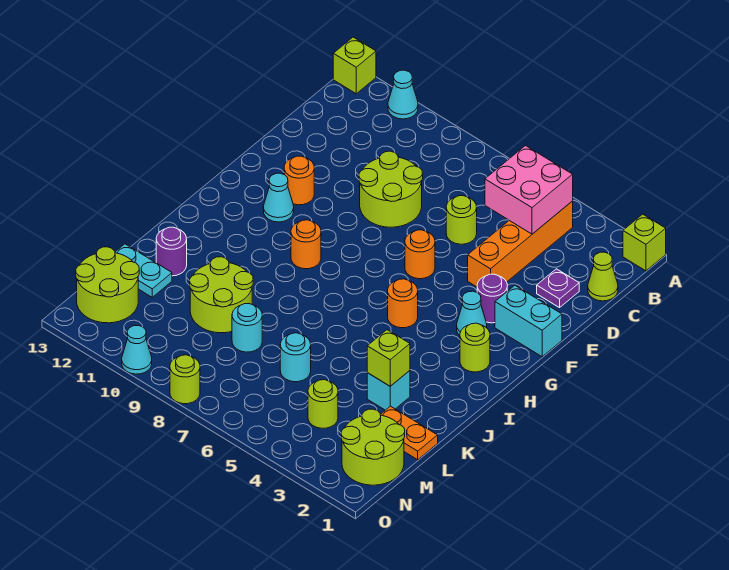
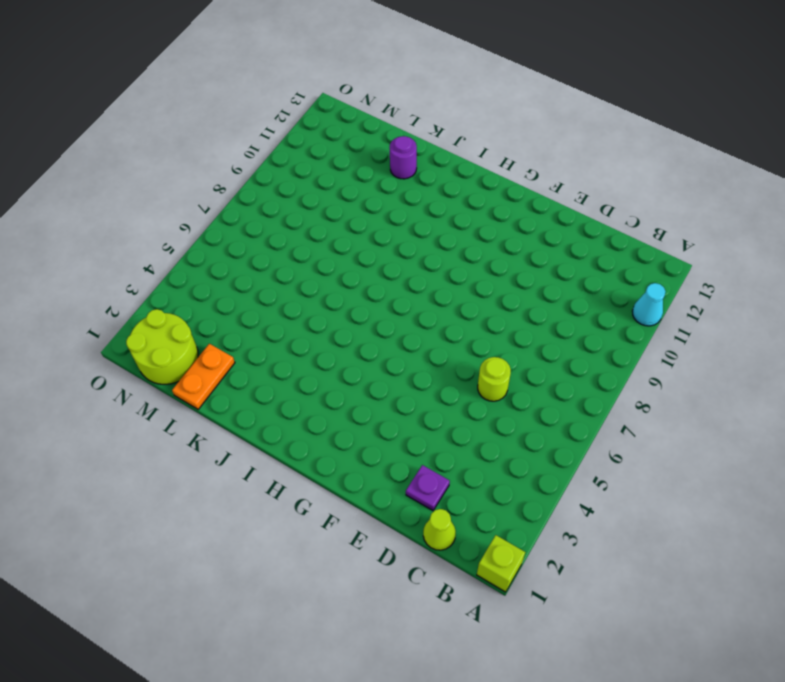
none -> lime brick A13 level 1
none -> orange brick B4:E4 level 1
none -> lime round brick D8:E9 level 1
none -> cyan brick F1:F2 level 1

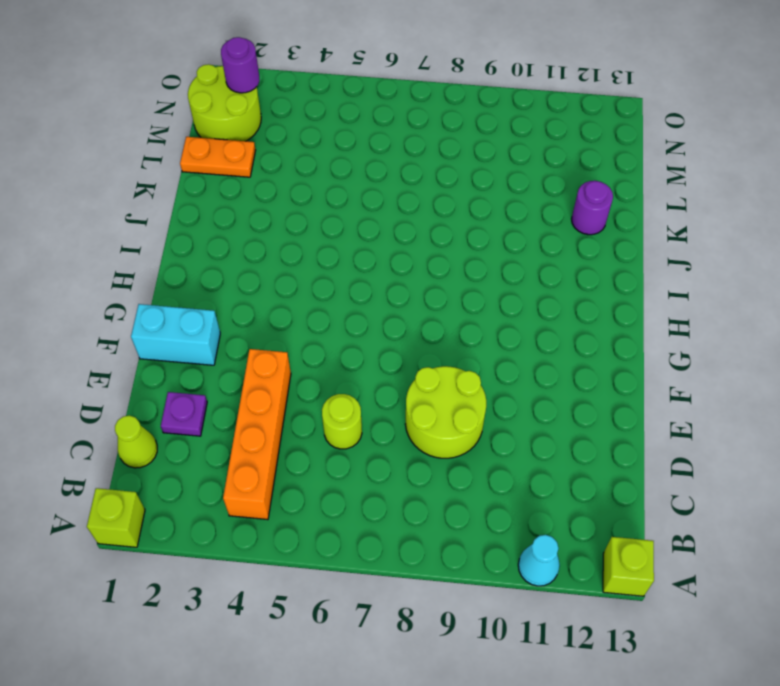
purple round brick N2 level 2 -> purple round brick F3 level 1
none -> orange round brick F6 level 1
none -> orange round brick F11 level 1
none -> cyan cone G3 level 1
none -> cyan cone G11 level 1

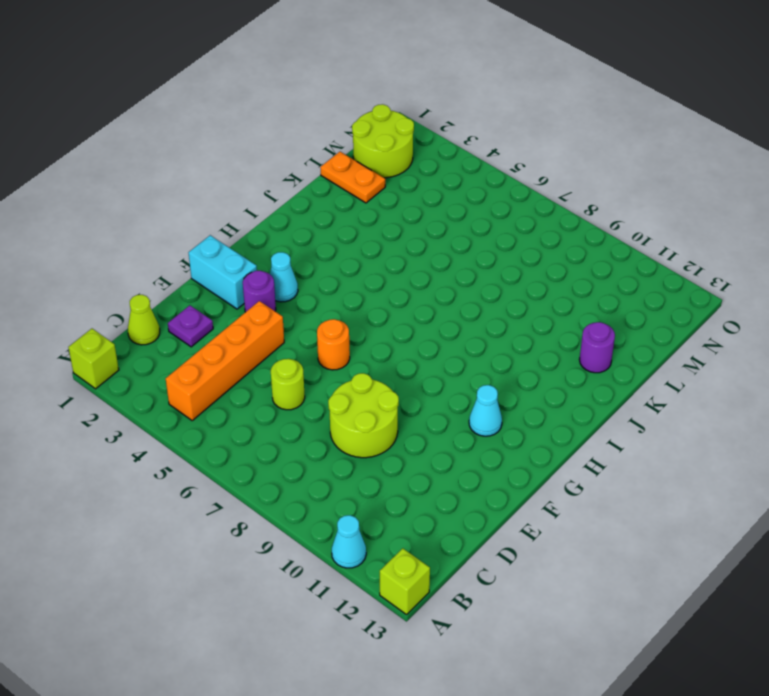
none -> orange round brick F11 level 1
none -> lime round brick H2 level 1
none -> orange round brick H5 level 1
none -> orange round brick H9 level 1

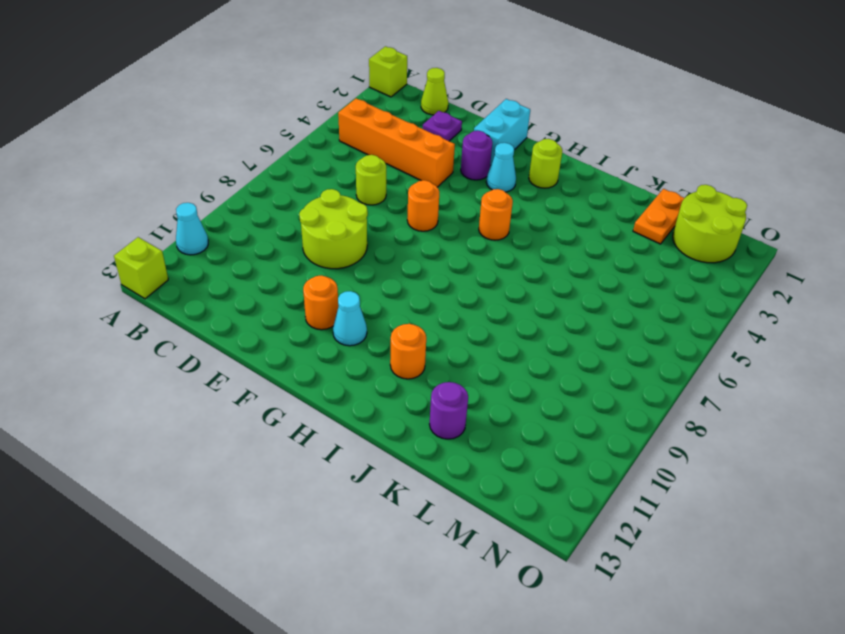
orange round brick I11 level 1 -> orange round brick H9 level 1
none -> cyan brick K3 level 1
none -> lime round brick K9:L10 level 1
none -> cyan round brick L6 level 1
none -> cyan round brick L8 level 1

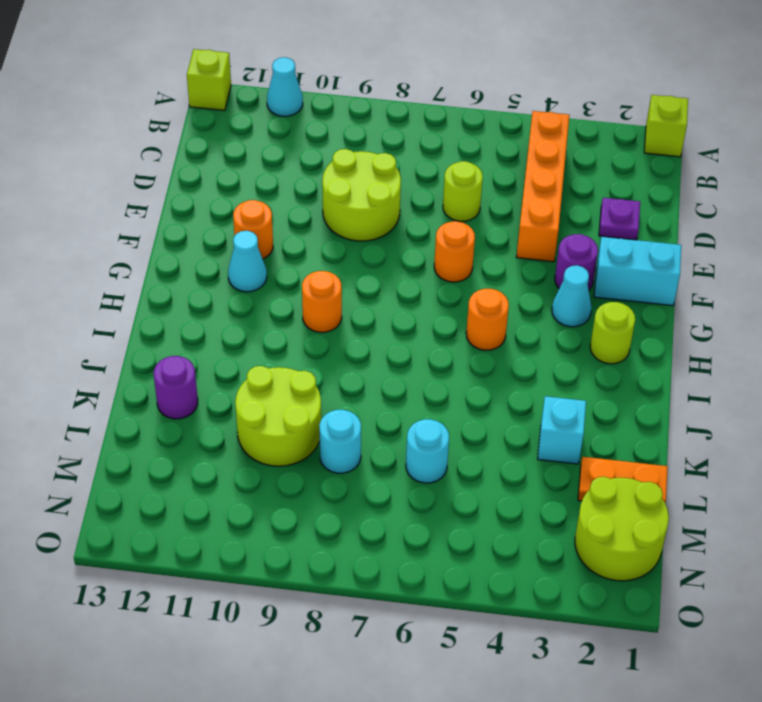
none -> lime cone C1 level 1
none -> cyan plate L12:L13 level 1
none -> lime round brick M4 level 1
none -> lime round brick M12:N13 level 1

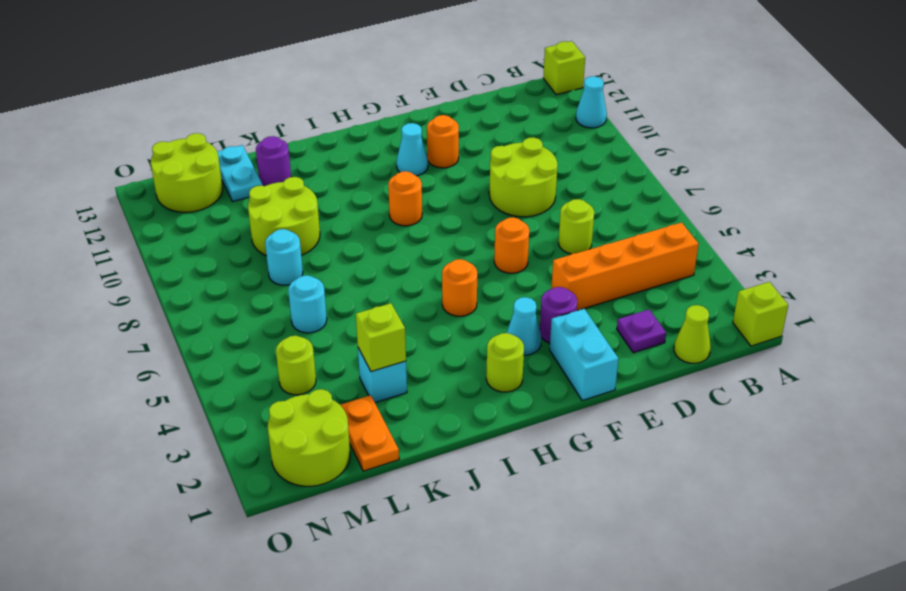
none -> lime round brick O8 level 1
none -> cyan cone O10 level 1
none -> pink brick B4:C5 level 2

